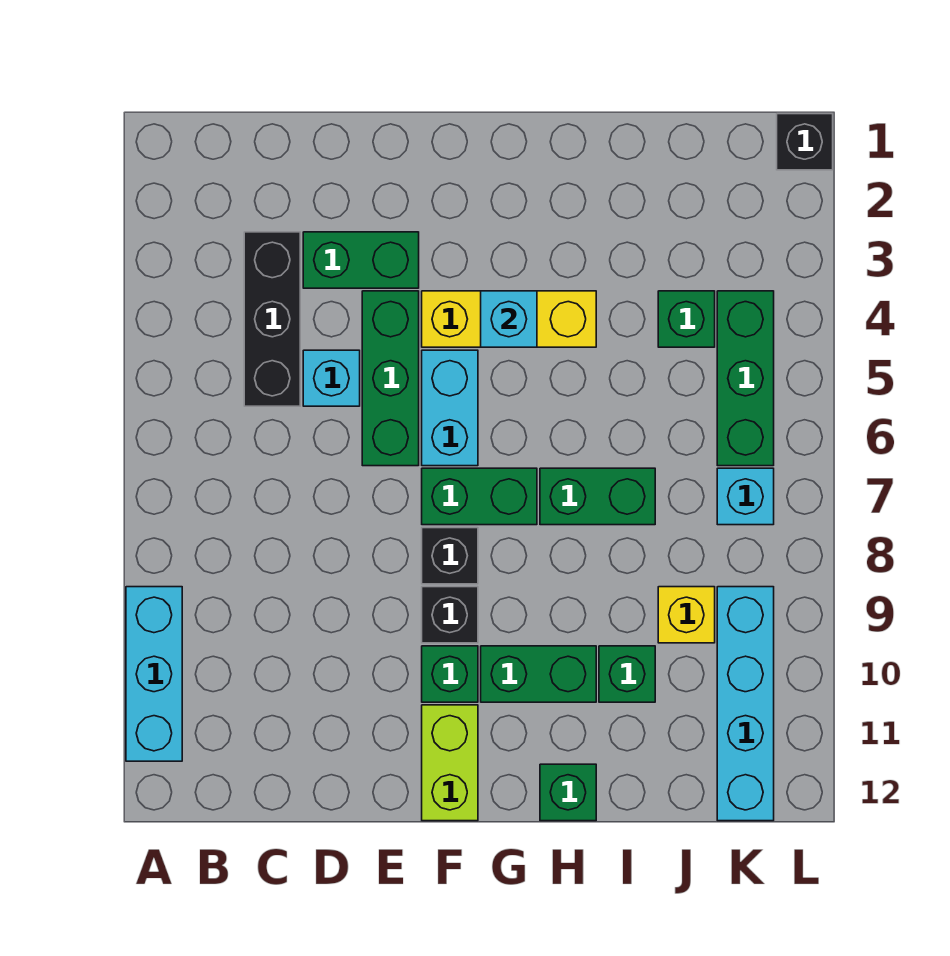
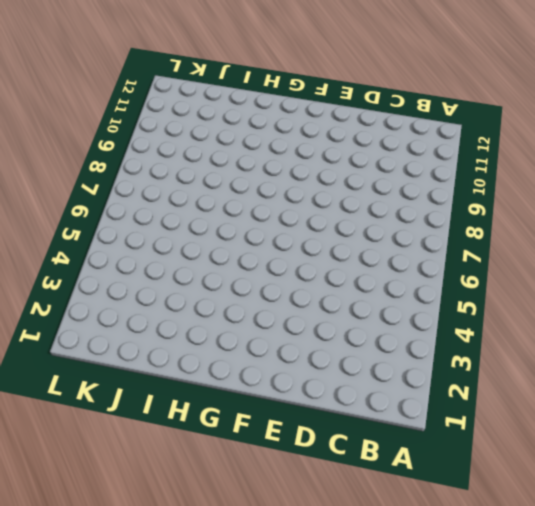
none -> cyan brick A9:A11 level 1
none -> black brick C3:C5 level 1
none -> green brick D3:E3 level 1

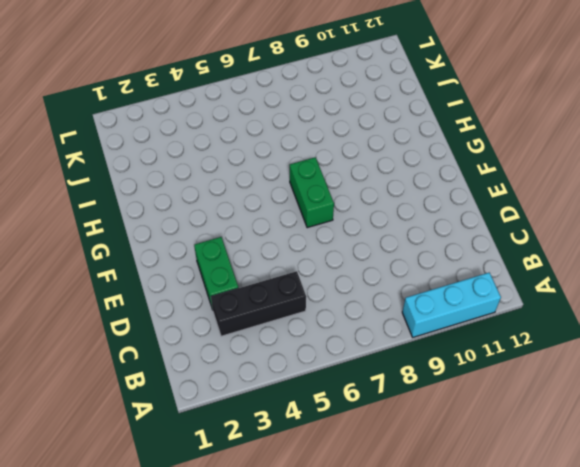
none -> cyan brick D5 level 1
none -> green brick E4:E6 level 1
none -> yellow brick F4:H4 level 1

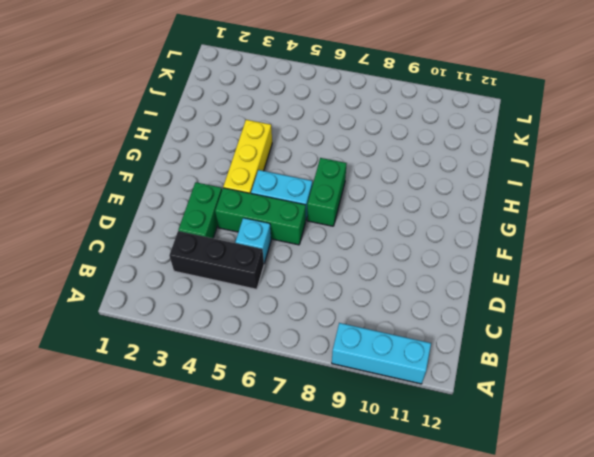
none -> black brick F8 level 1
none -> black brick F9 level 1
none -> green brick F10 level 1

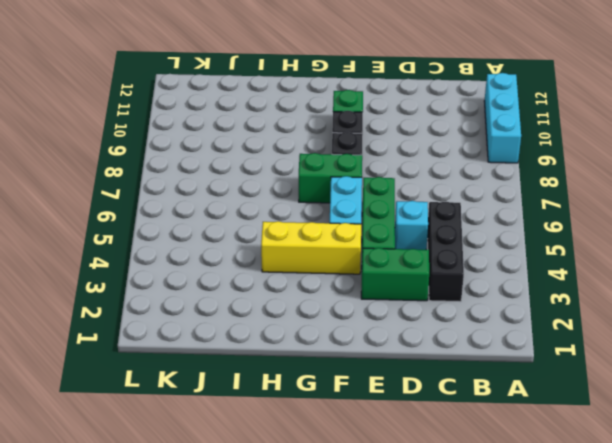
none -> lime brick F11:F12 level 1
none -> green brick G10:H10 level 1
none -> green brick H7:I7 level 1

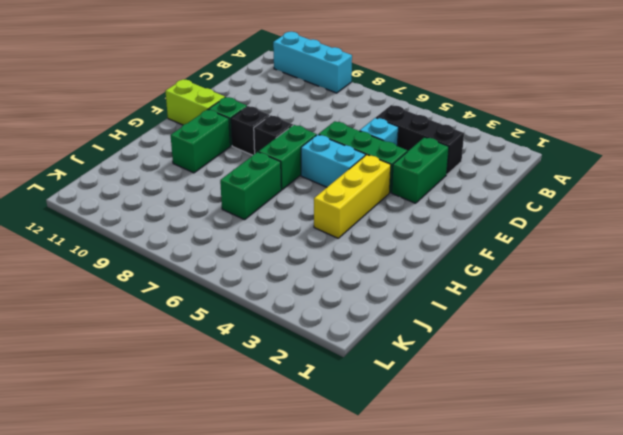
none -> green brick H12 level 1
none -> green brick I10 level 1
none -> green brick J4 level 1

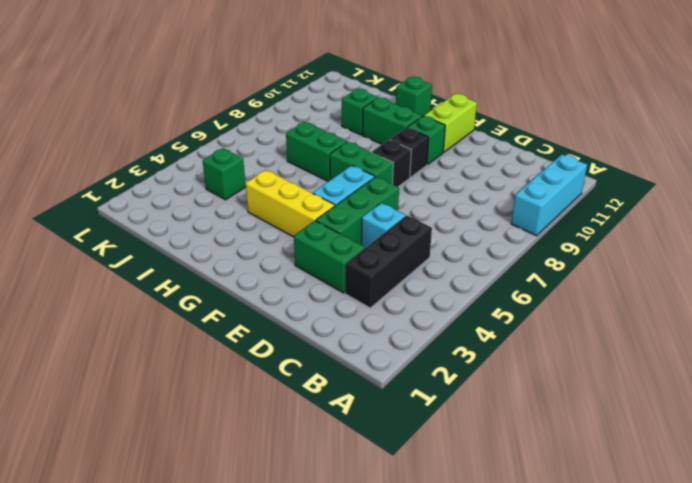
none -> yellow brick J9 level 1
none -> green brick K4:K6 level 1
none -> cyan brick K7 level 1

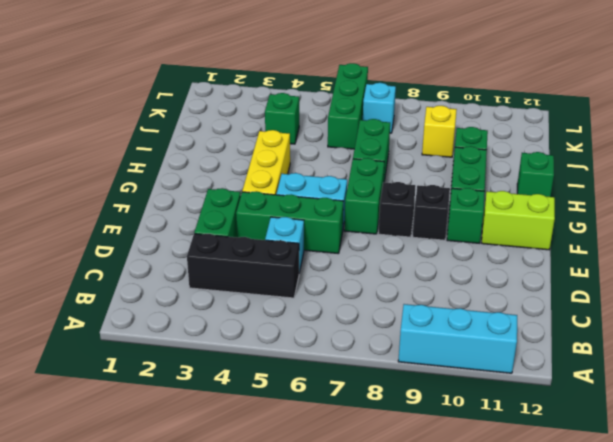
green brick J6:L6 level 1 -> green brick K4:K6 level 1
none -> cyan brick K9:K12 level 1
none -> black brick L1 level 1
none -> cyan brick G4 level 2

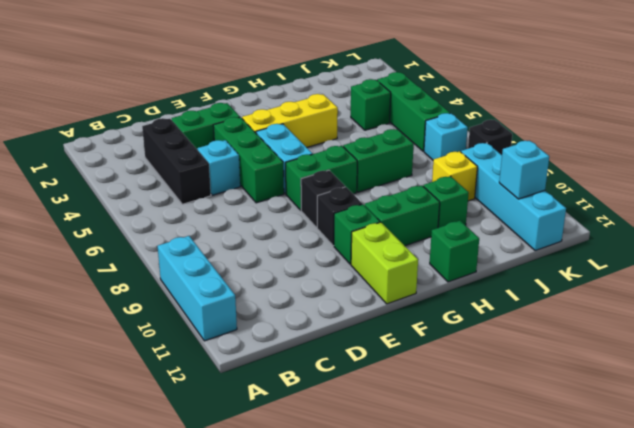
cyan brick K11 level 2 -> cyan brick G4 level 2
black brick L8 level 1 -> black brick L1 level 1

